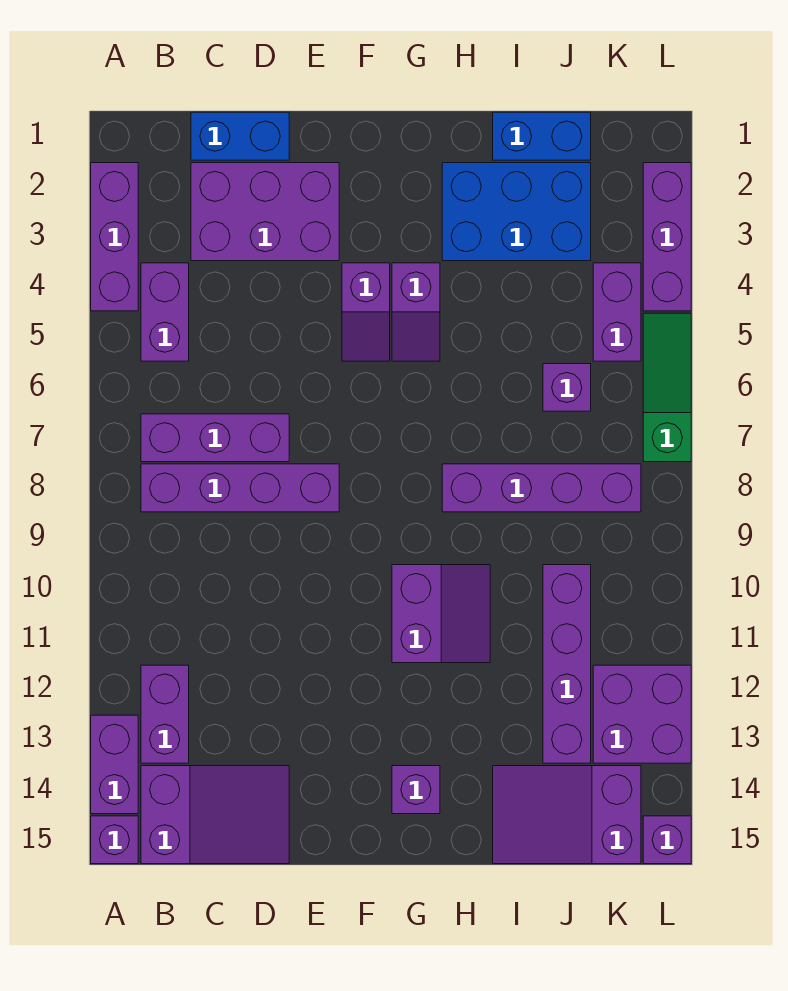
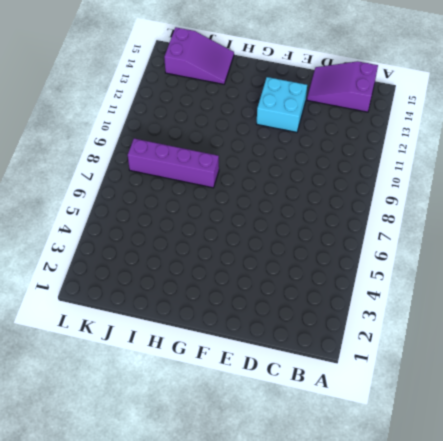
cyan brick E12:F13 level 1 -> none
none -> purple brick A2:A4 level 1
none -> purple brick A13:A14 level 1
none -> purple brick A15 level 1

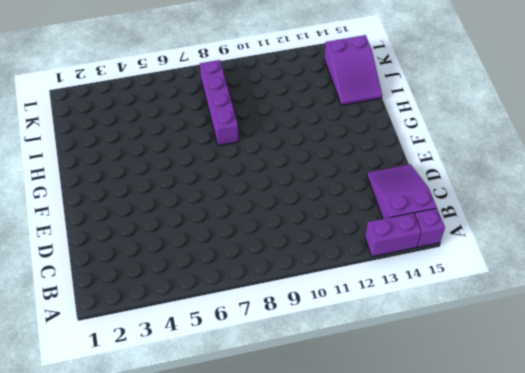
none -> purple brick A2:A4 level 1
none -> purple brick B4:B5 level 1
none -> purple brick B7:D7 level 1

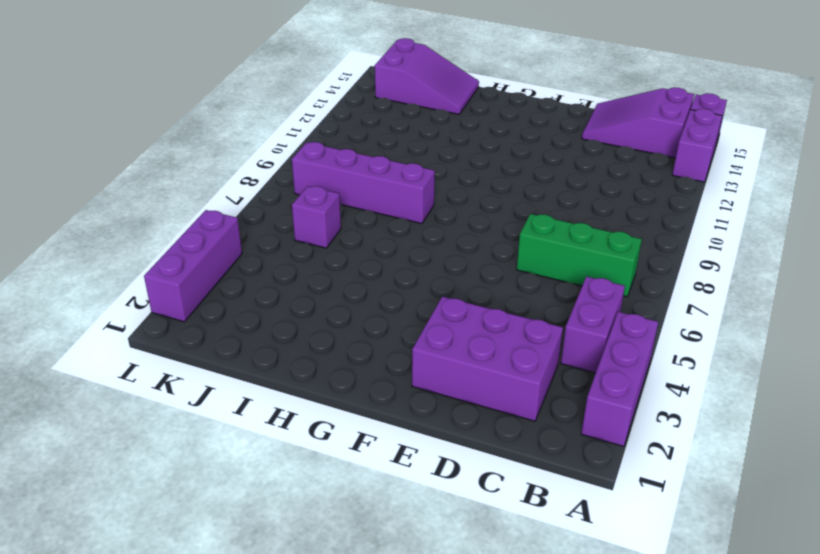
green brick B7:D7 level 1 -> purple brick B7:D7 level 1
none -> purple brick B8:E8 level 1
none -> purple brick B12:B13 level 1
none -> blue brick C1:D1 level 1

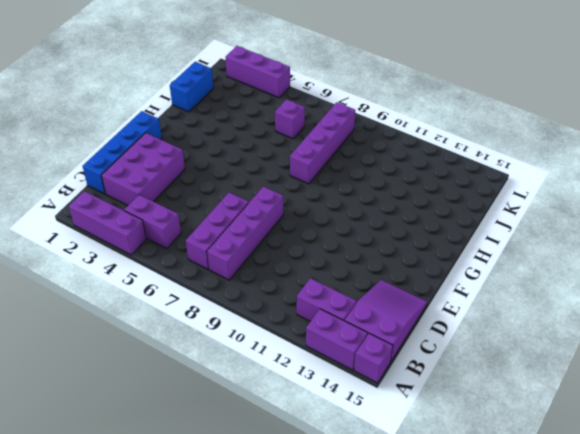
blue brick C1:F1 level 1 -> blue brick C1:D1 level 1
none -> purple slope F4:F5 level 1 top 4
none -> purple slope G4:G5 level 1 top 4
none -> purple slope G10:H11 level 1 top G

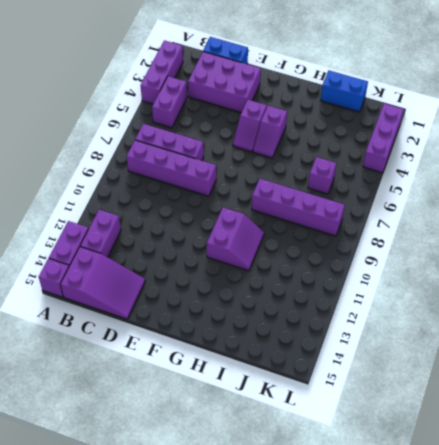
none -> purple brick G14 level 1
none -> blue brick H2:J3 level 1
none -> purple slope I14:K15 level 1 top K

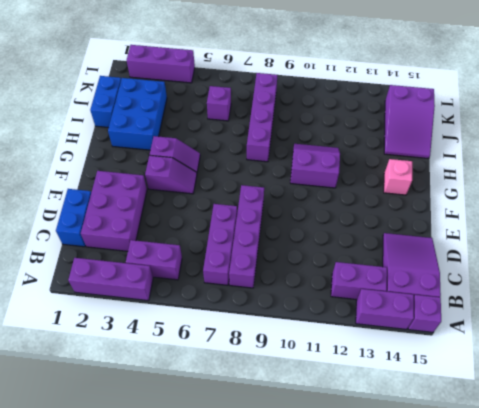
pink brick G14 level 1 -> purple brick G14 level 1
none -> purple brick J10:J13 level 1
none -> purple brick K4:K5 level 1
none -> purple brick K12:L13 level 1

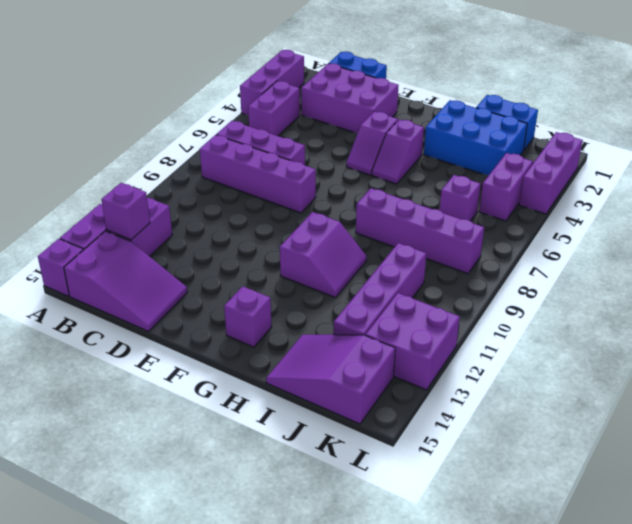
purple brick B13 level 2 -> purple brick L15 level 1
none -> green slope L5:L7 level 1 top 7

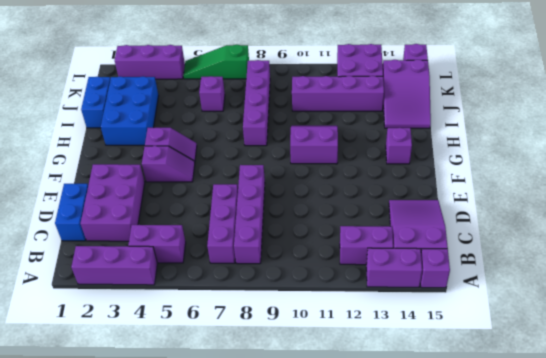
none -> purple brick K4:K5 level 1

